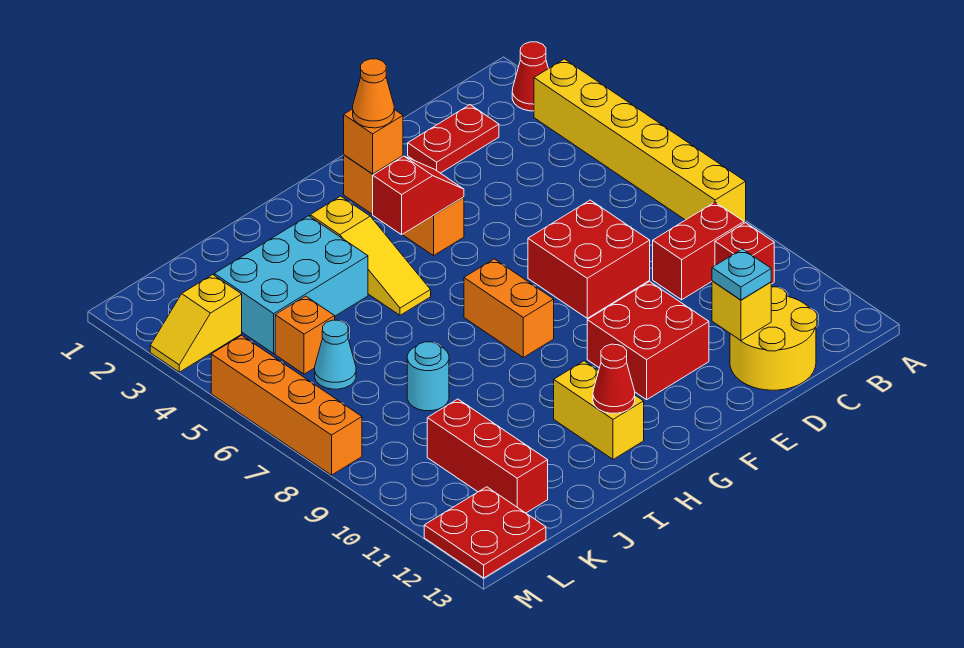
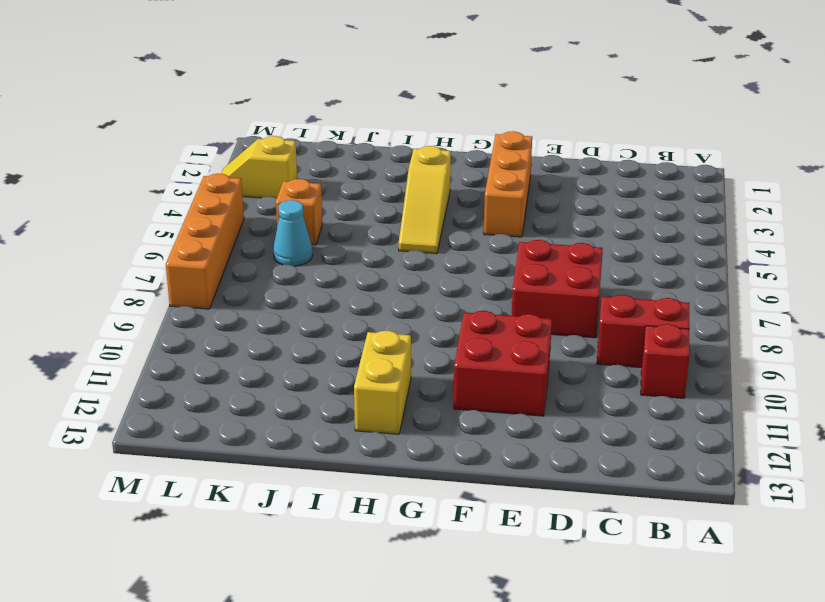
none -> red cone A2 level 1
none -> yellow brick A3:A8 level 1
none -> red plate C2:D2 level 1

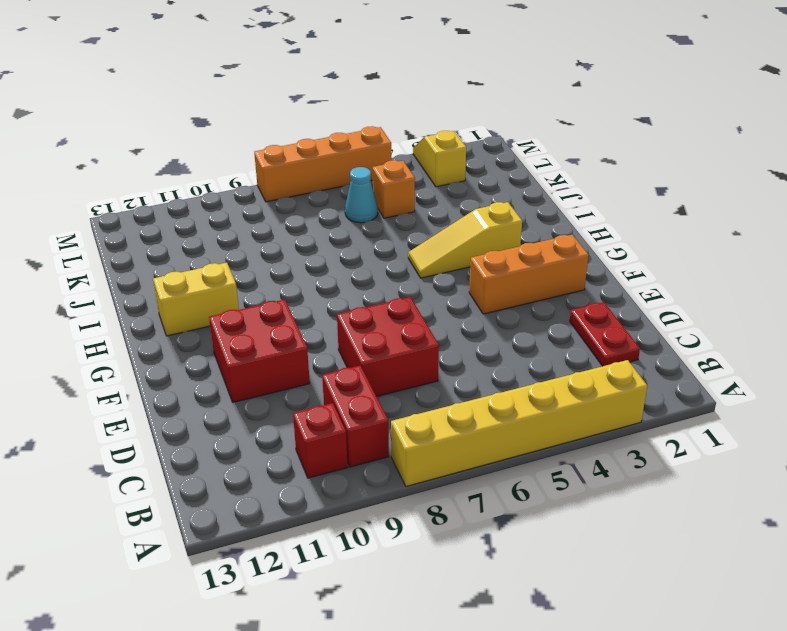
none -> red cone A2 level 1
none -> yellow round brick C12:D13 level 1
none -> orange brick G7:G8 level 1

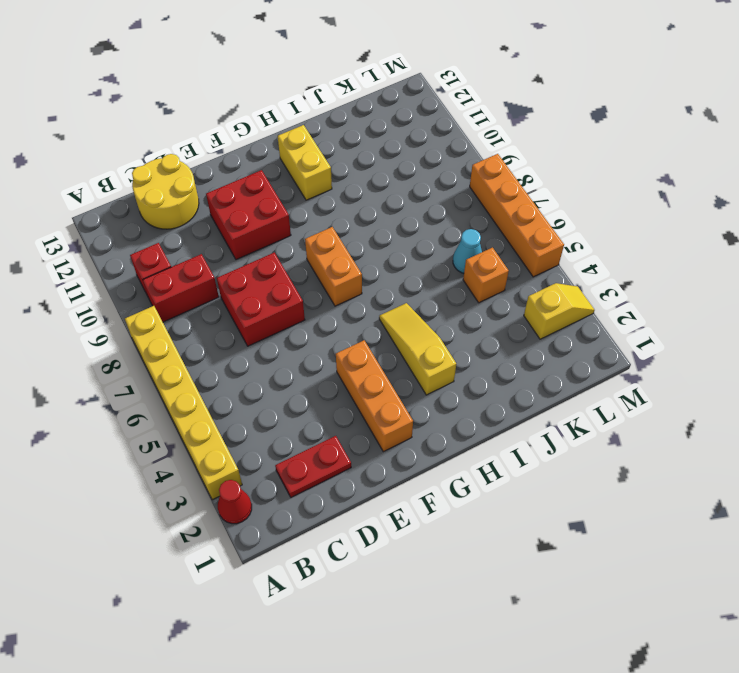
none -> cyan brick I3:K4 level 1
none -> cyan round brick J8 level 1
none -> red brick K10:K12 level 1

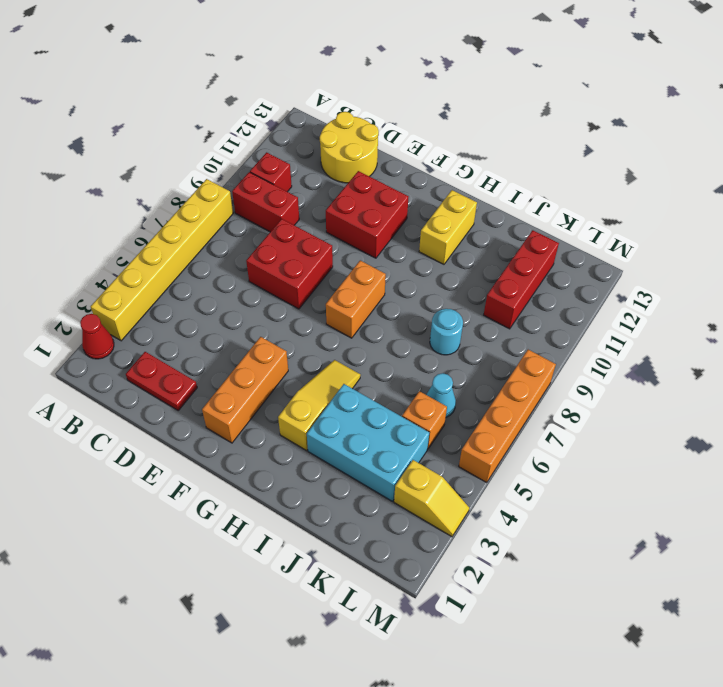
none -> red plate L12:M13 level 1
none -> yellow brick D12 level 2
none -> orange brick F2 level 2

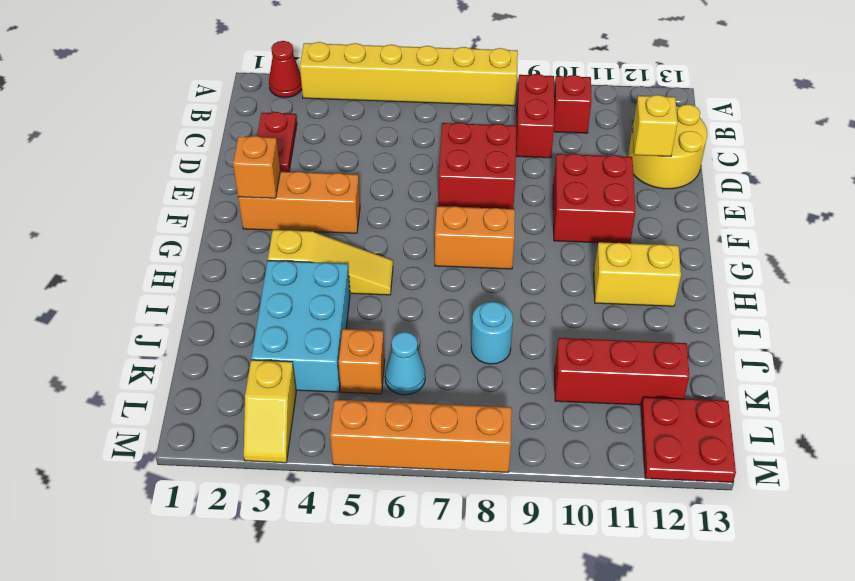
none -> red slope F4:G4 level 2 top G
none -> red cone H12 level 2
none -> cyan plate D12 level 3

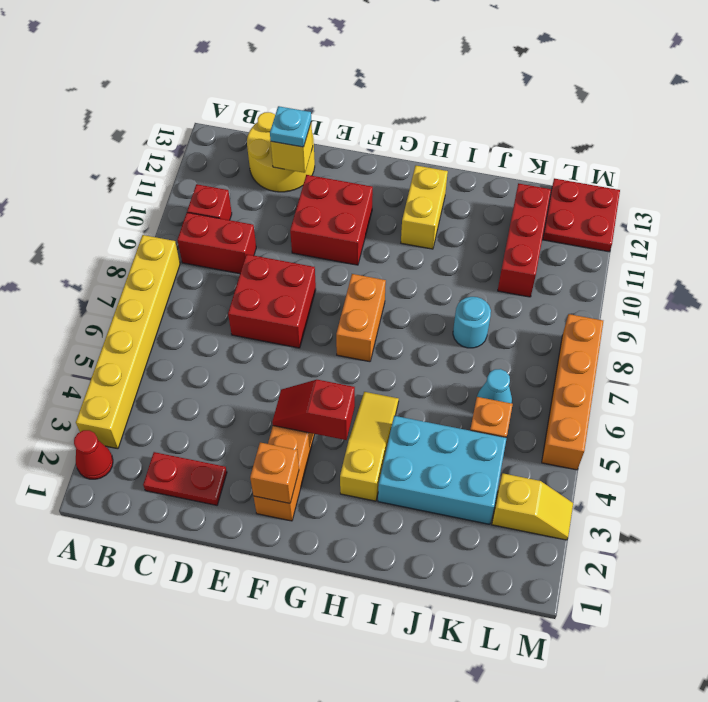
none -> red cone H12 level 2
none -> orange cone F2 level 3

